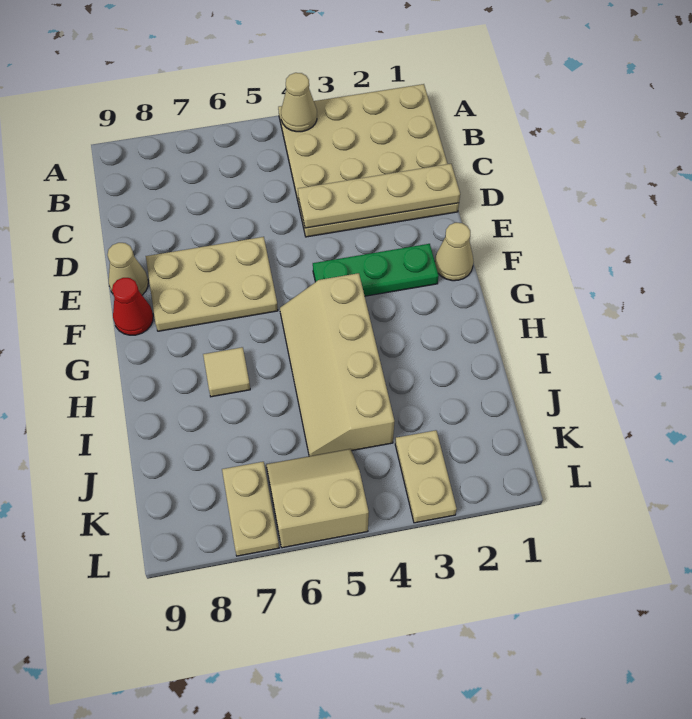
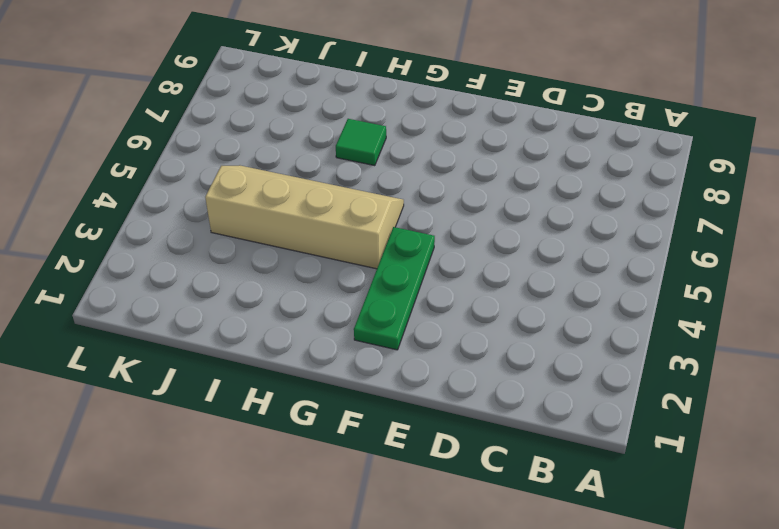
green tile H7 level 1 -> tan tile H7 level 1
none -> tan plate A1:D4 level 1
none -> tan plate E6:F8 level 1
none -> tan cone E9 level 1

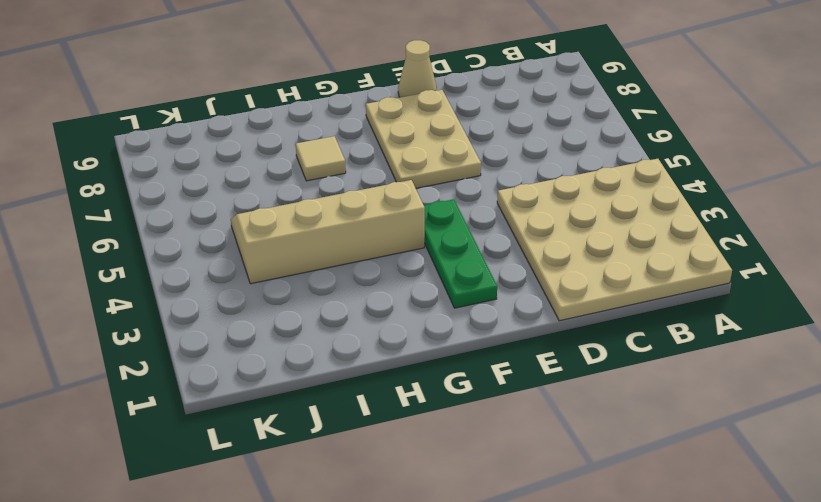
none -> tan cone F1 level 1
none -> red cone F9 level 1
none -> tan plate K3:L3 level 1

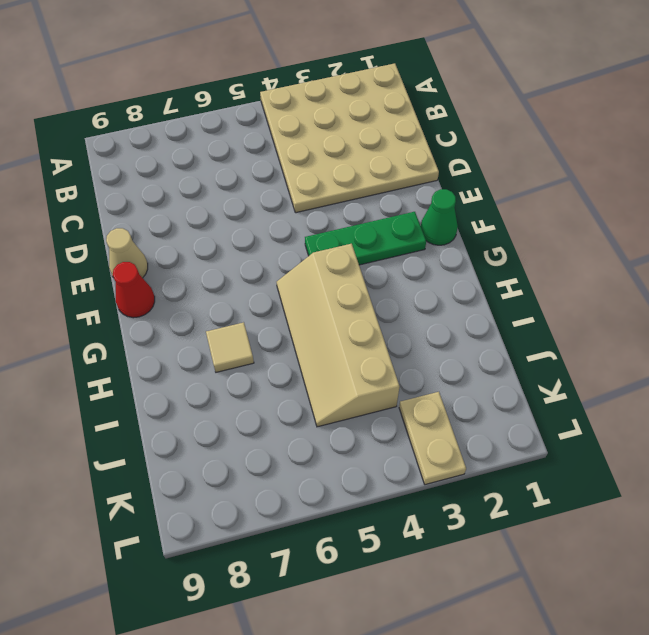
green cone F1 level 1 -> tan cone F1 level 1
none -> tan plate E6:F8 level 1
none -> tan slope K5:L6 level 1 top L
none -> tan plate K7:L7 level 1

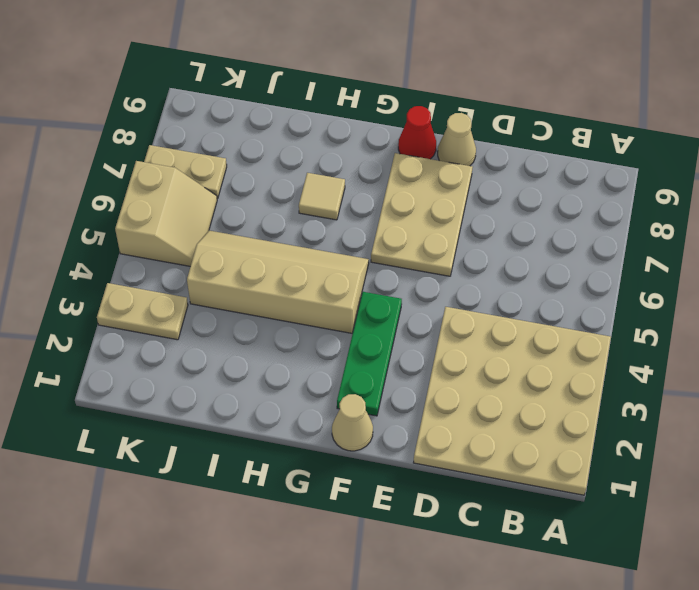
none -> tan cone A4 level 2
none -> tan plate D1:D4 level 2

